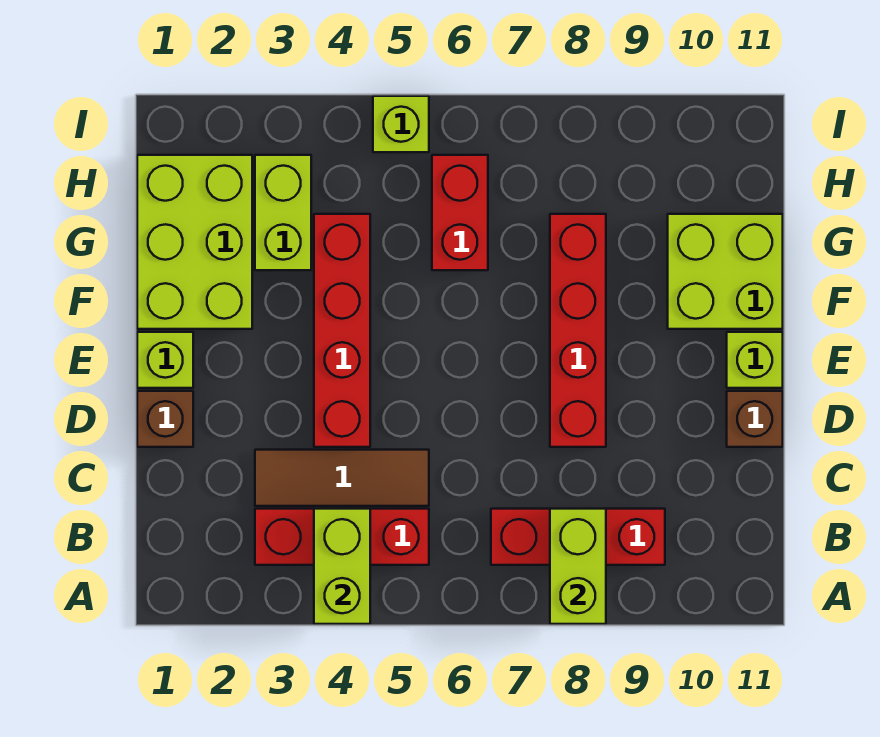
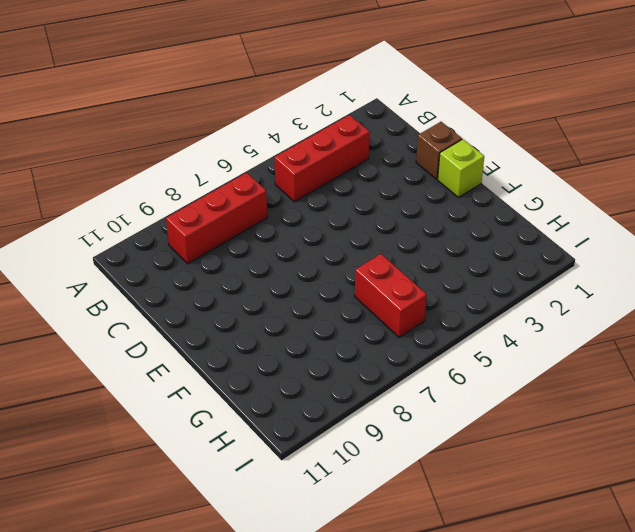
none -> brown tile C3:C5 level 1
none -> red brick D4:G4 level 1
none -> red brick D8:G8 level 1

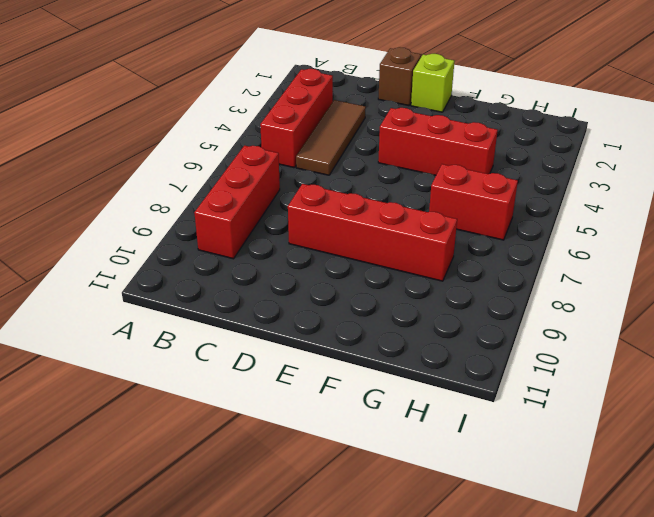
red brick E4:G4 level 1 -> red brick D4:G4 level 1
none -> brown brick D11 level 1
none -> lime brick E11 level 1
none -> lime brick F1:H2 level 1

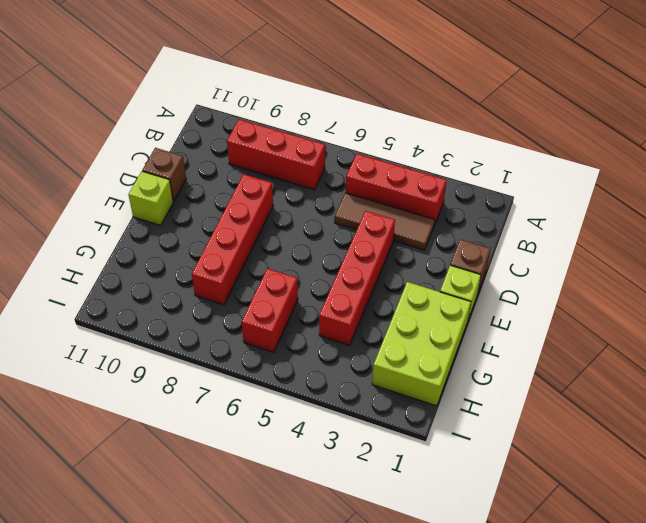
none -> lime brick F10:G11 level 1
none -> lime brick G3:H3 level 1
none -> lime brick I5 level 1

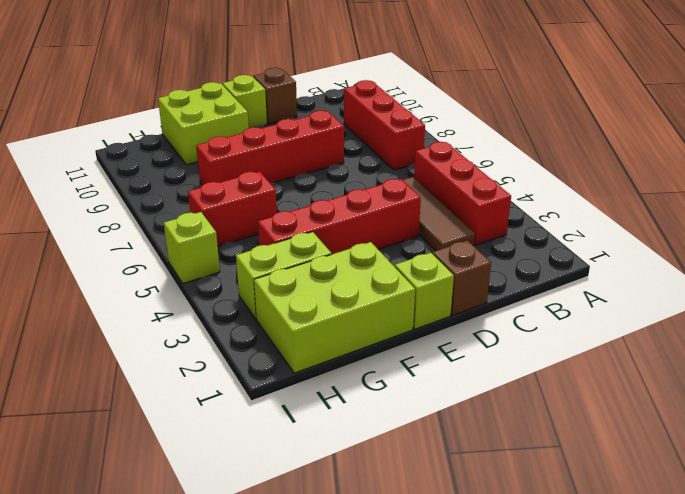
none -> lime brick A4:B4 level 2
none -> lime brick A8:B8 level 2

